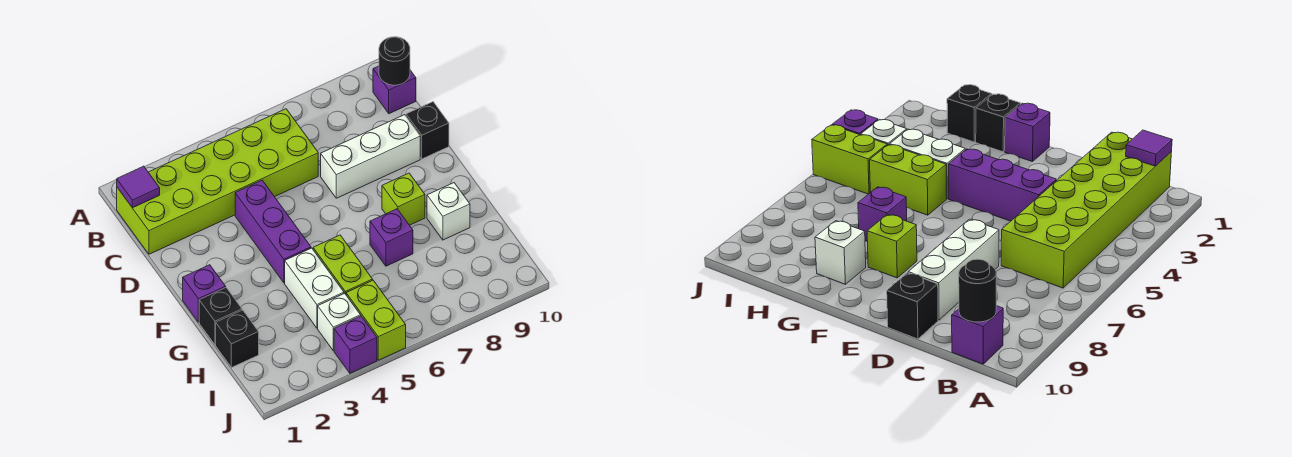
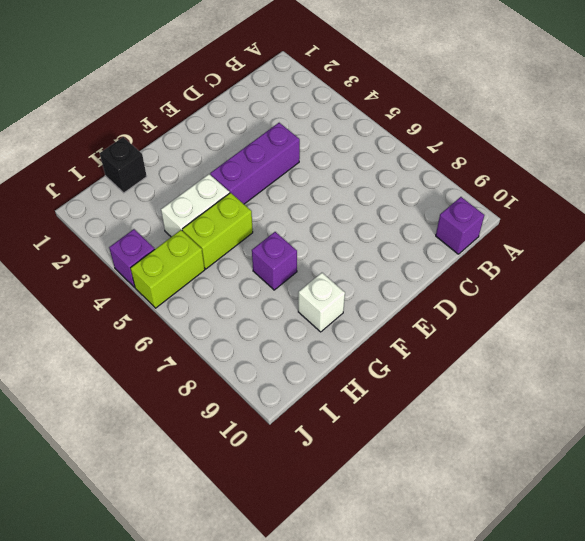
none -> lime brick B1:C6 level 1
none -> white brick D7:D9 level 1
none -> black brick D10 level 1

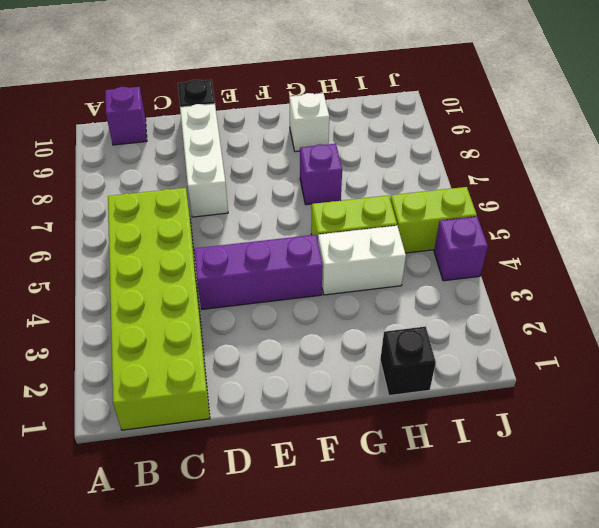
none -> purple brick F1 level 1
none -> lime brick F8 level 1
none -> black brick G1 level 1

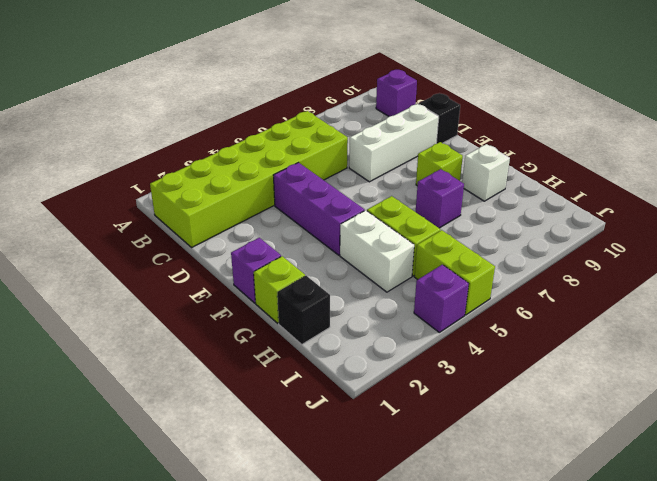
lime brick G1 level 1 -> black brick G1 level 1
none -> white brick I4 level 1
none -> purple tile B1 level 2
none -> black round brick B10 level 2

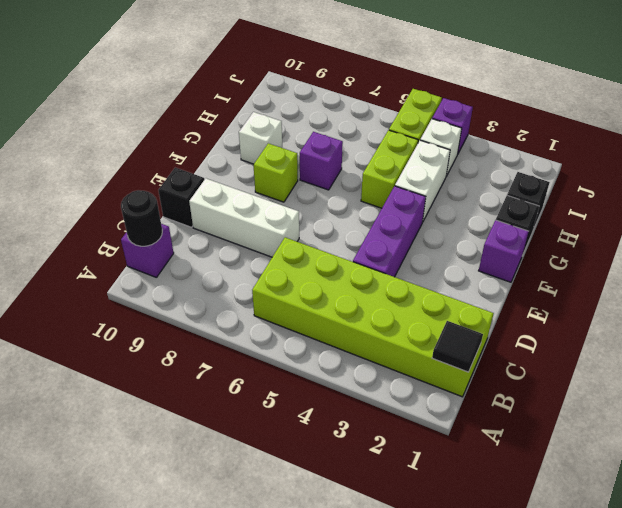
black tile B1 level 2 -> purple tile B1 level 2

